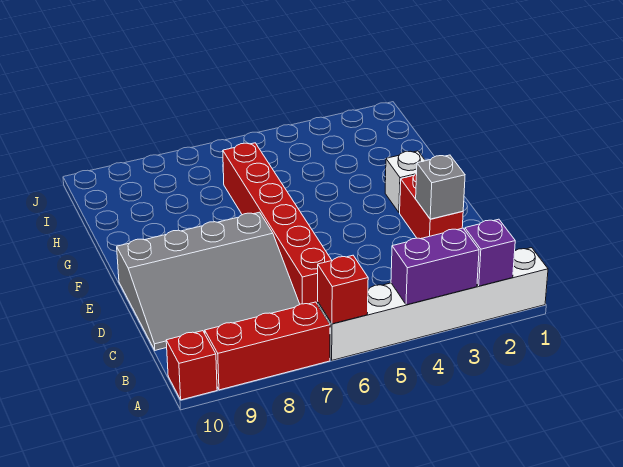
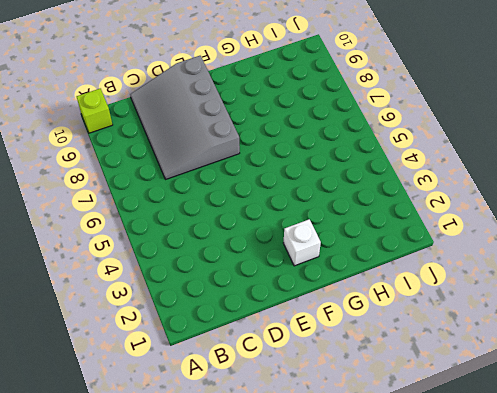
lime brick A10 level 1 -> red brick A10 level 1
none -> white brick A1:A6 level 1
none -> red brick A7:A9 level 1

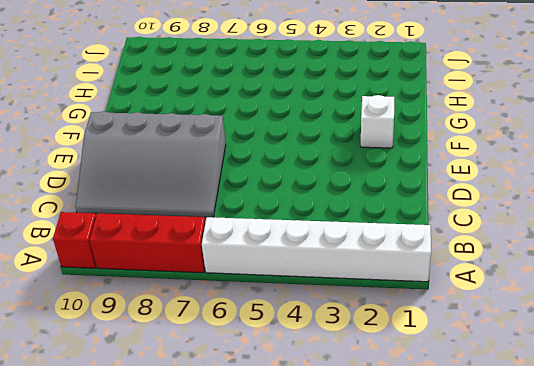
none -> red brick C6:H6 level 1
none -> red brick D2:E2 level 1

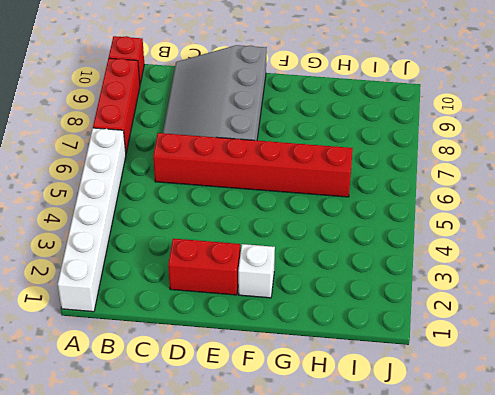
none -> purple brick A2 level 2
none -> purple brick A3:A4 level 2

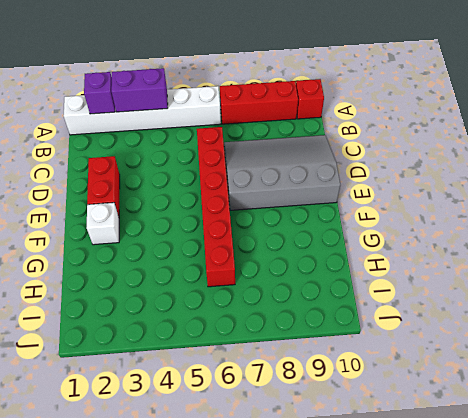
none -> red brick A6 level 2
none -> grey brick D2 level 2

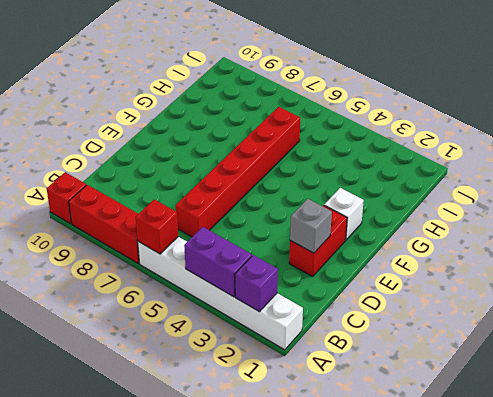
none -> grey slope C7:E10 level 1 top E

